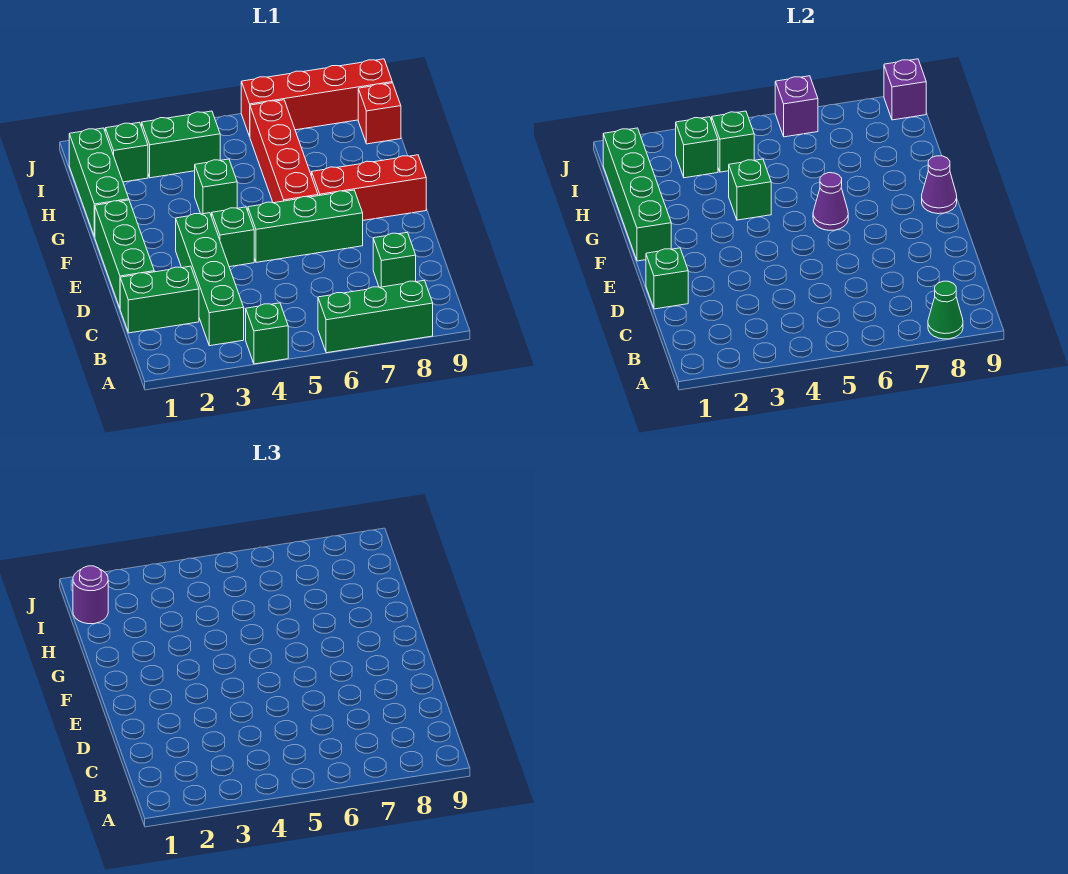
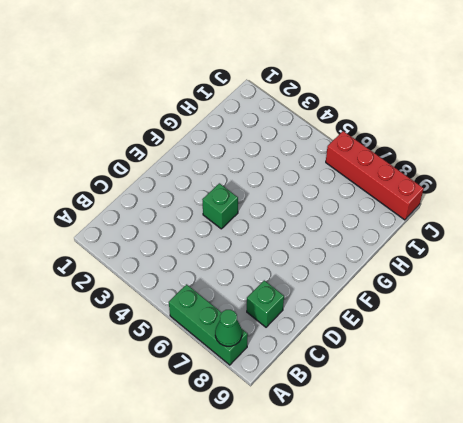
none -> green brick A4 level 1
none -> green brick B3:E3 level 1
none -> green brick C1:C2 level 1

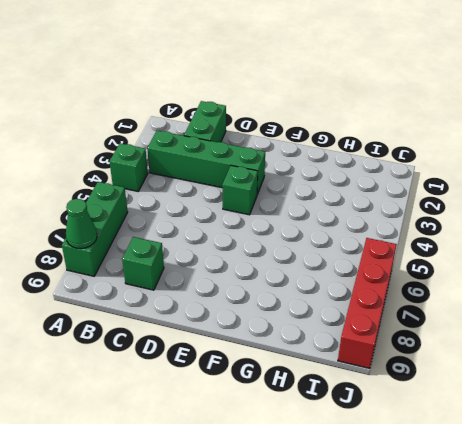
none -> green brick D1:F1 level 1
none -> green brick E5:E7 level 1
none -> red brick F6:I6 level 1

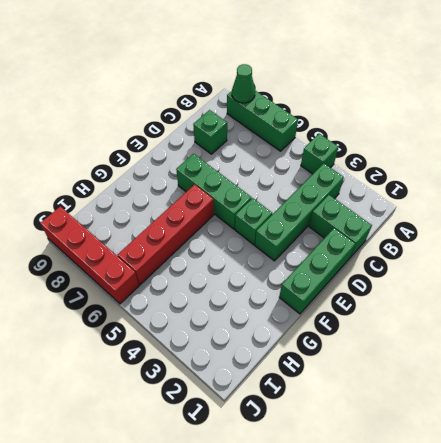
none -> red brick F7:F9 level 1
none -> green brick G1:I1 level 1
none -> green brick G4 level 1

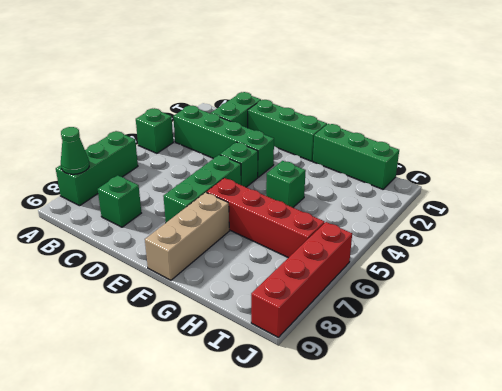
tan brick F7:F9 level 1 -> red brick F7:F9 level 1
none -> green brick I2 level 1
none -> green brick I3:I4 level 1
none -> red brick I9 level 1

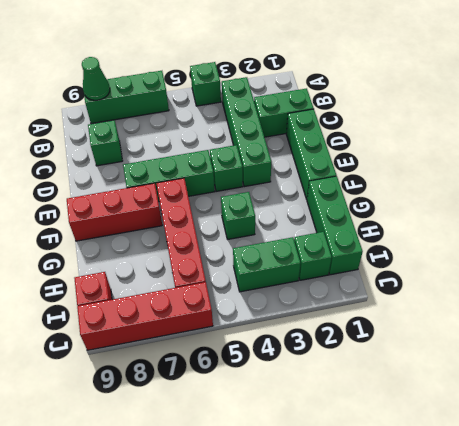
none -> green brick D1 level 2
none -> green brick F1:I1 level 2
none -> purple cone F6 level 2

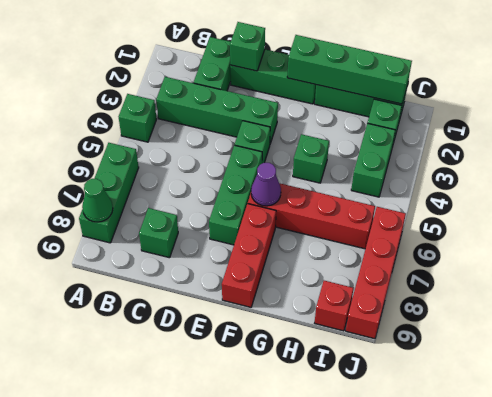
none -> purple cone F9 level 2
none -> green brick G4 level 2
none -> green brick I3 level 2

